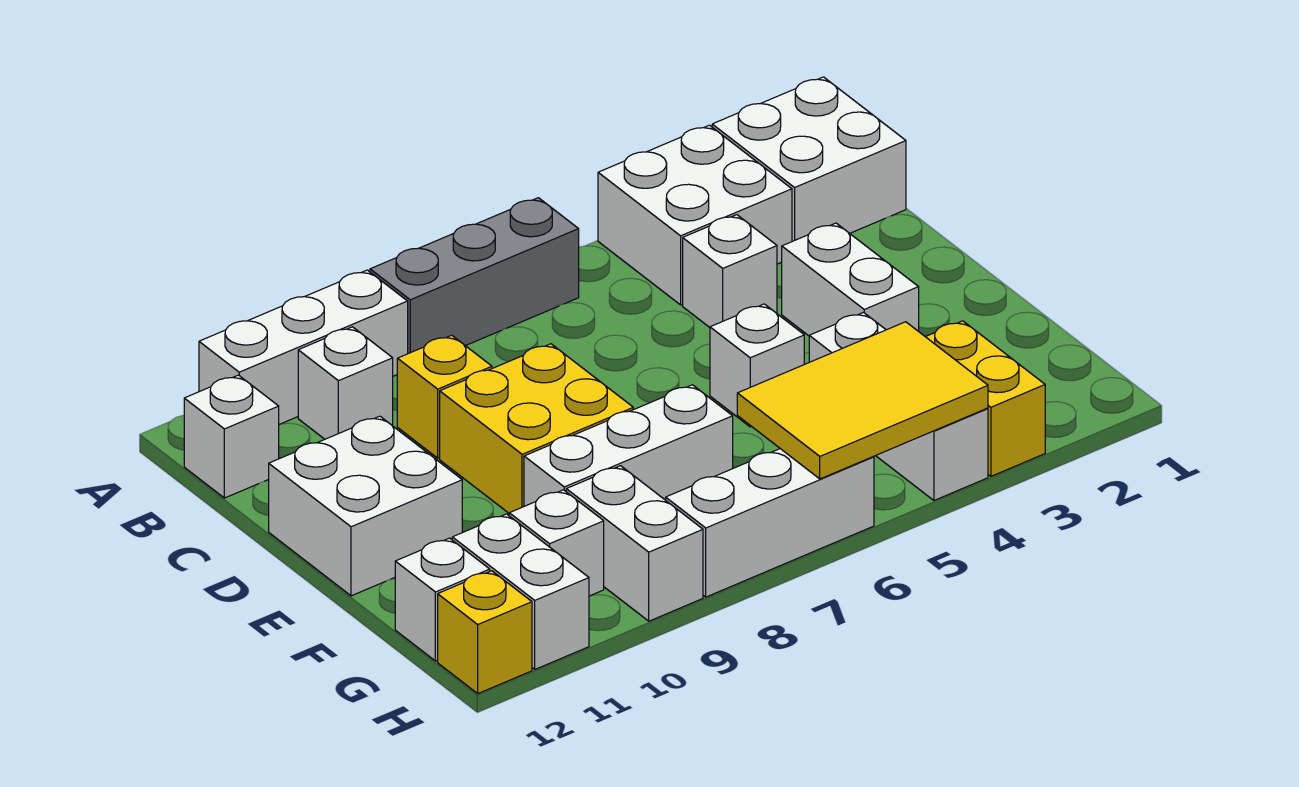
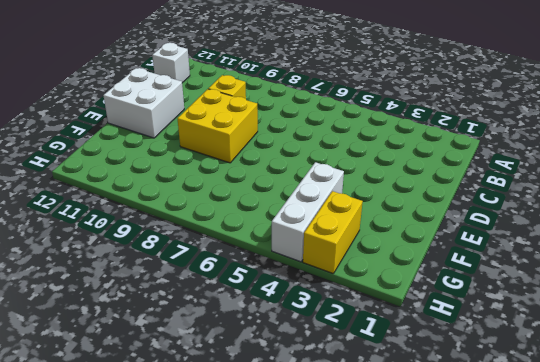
none -> white brick A1:B2 level 1
none -> white brick A3:B4 level 1
none -> grey brick A6:A8 level 1

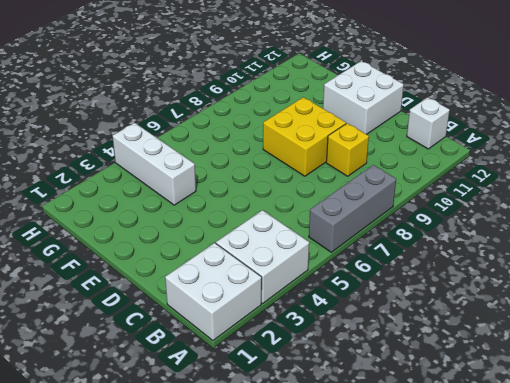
none -> white brick A9:A11 level 1
none -> white brick B10 level 1
none -> white brick C4 level 1

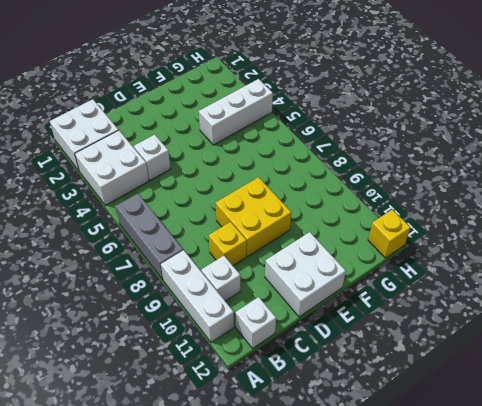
none -> white brick D3:E3 level 1
none -> white brick E5 level 1
none -> white brick F7:F9 level 1

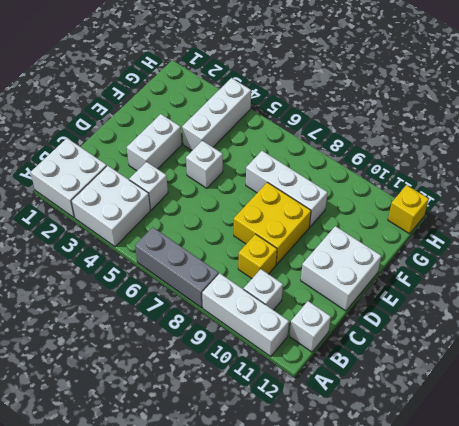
none -> yellow brick G3:H3 level 1
none -> white brick G9:H9 level 1
none -> white brick G10 level 1

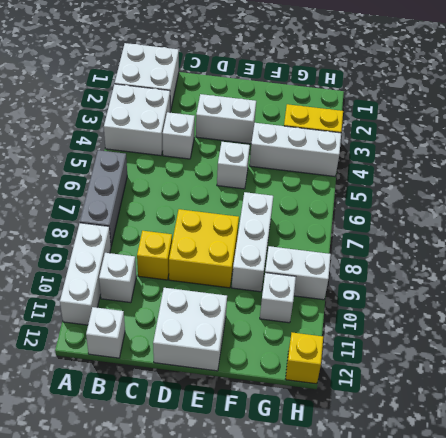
none -> white brick G11:H11 level 1
none -> white brick G12 level 1
none -> white brick H6:H8 level 1

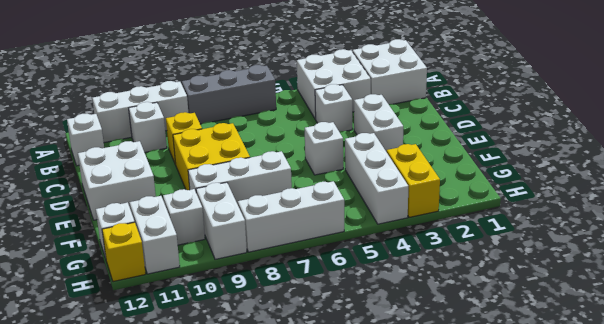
none -> yellow tile G4:H6 level 2

